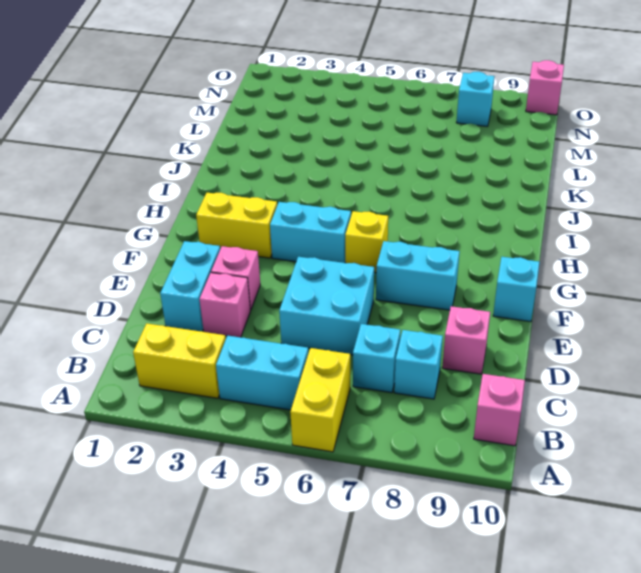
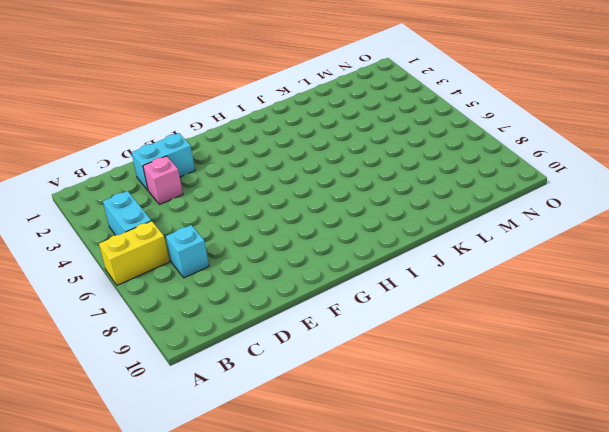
none -> yellow brick B2:B3 level 1
none -> pink brick B10 level 1
none -> cyan brick C8 level 1

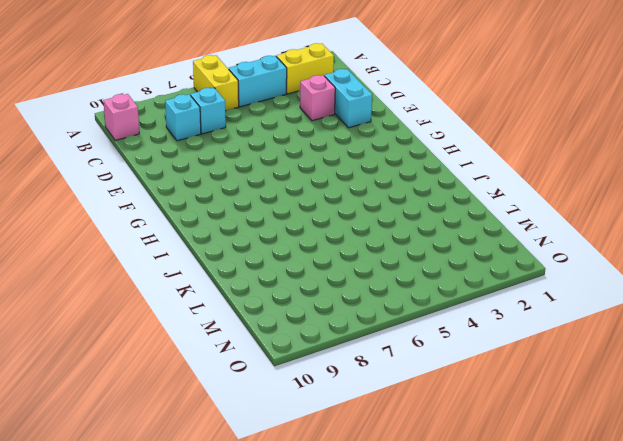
none -> cyan brick D5:E6 level 1
none -> pink brick D9 level 1
none -> pink brick E3 level 1

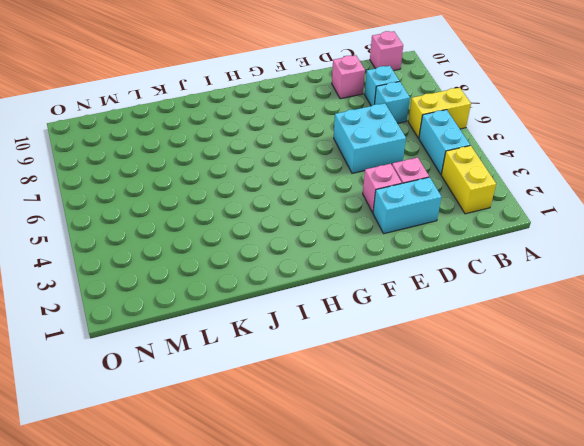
none -> cyan brick F7:F8 level 1
none -> cyan brick F10 level 1
none -> yellow brick G2:G3 level 1

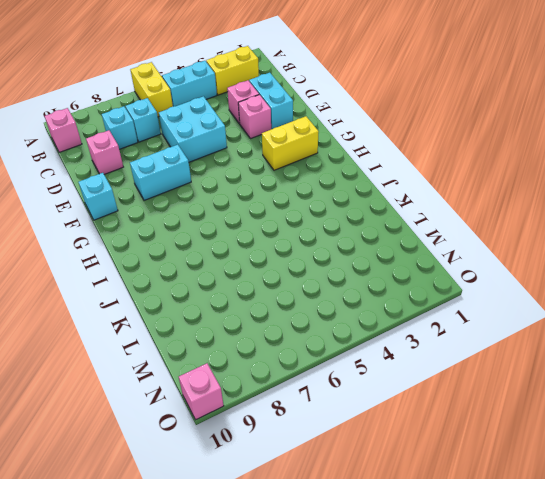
none -> cyan brick G4:G5 level 1
none -> yellow brick G6 level 1
none -> cyan brick N8 level 1

